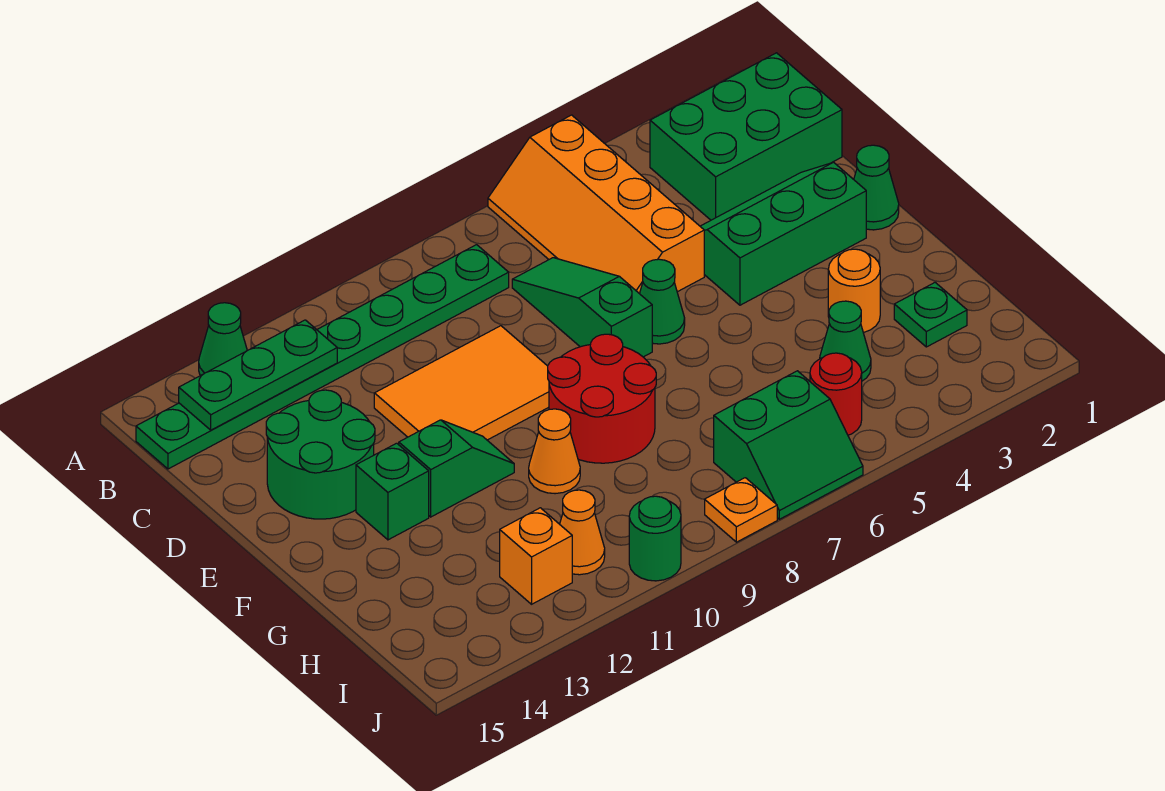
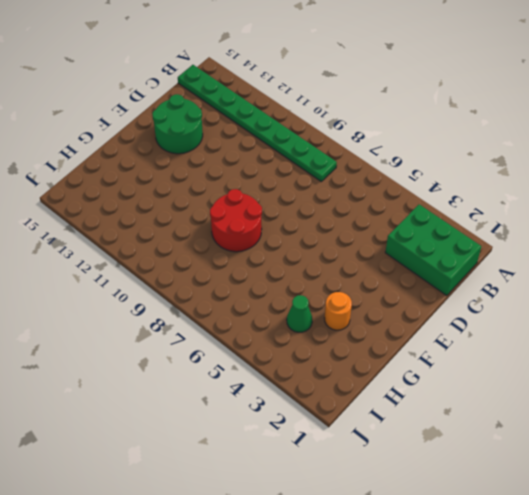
none -> orange slope A5:D6 level 1 top 5
none -> green cone A13 level 1
none -> green slope C7:E7 level 1 top E

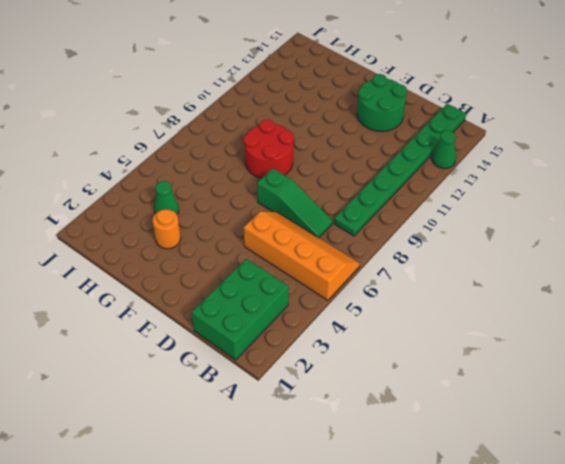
none -> green slope D2:E4 level 1 top E
none -> orange tile D9:E11 level 1
none -> green cone E1 level 1

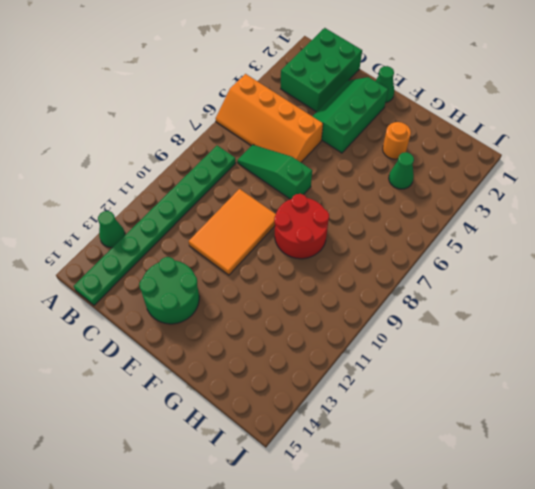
none -> green cone E6 level 1
none -> green slope F11:F12 level 1 top 12
none -> green brick F13 level 1

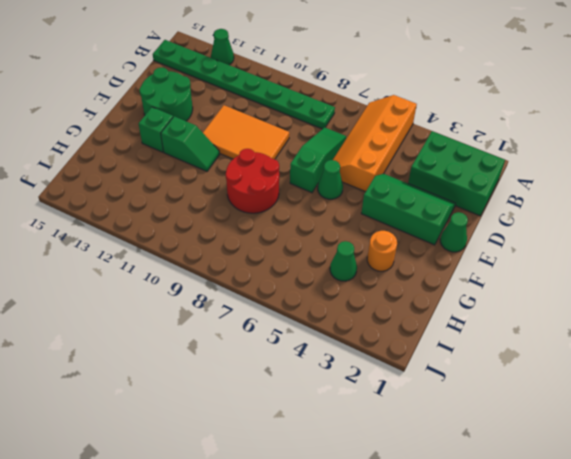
none -> orange cone G10 level 1
none -> green plate H2 level 1
none -> red round brick I5 level 1

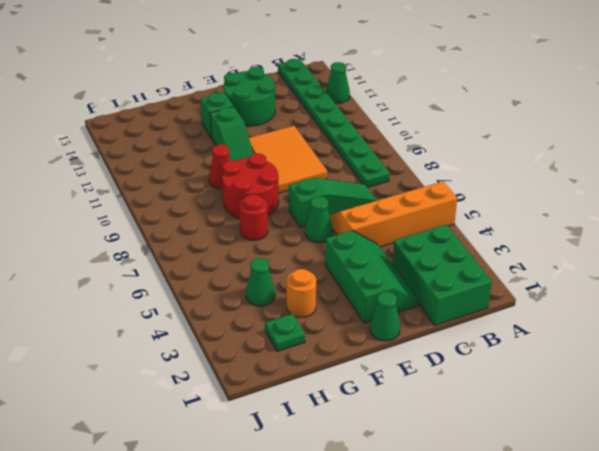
red round brick G7 level 1 -> red round brick I5 level 1
red cone G10 level 1 -> orange cone G10 level 1
none -> green slope I6:J7 level 1 top I
none -> orange cone I11 level 1
none -> orange brick I12 level 1

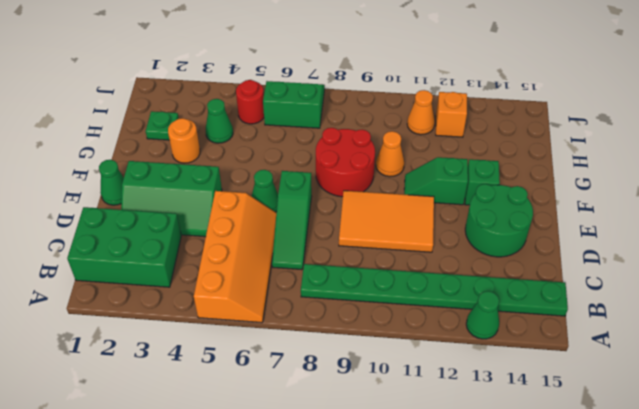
none -> orange plate J8 level 1
none -> green round brick J10 level 1
none -> green plate B12:B14 level 2

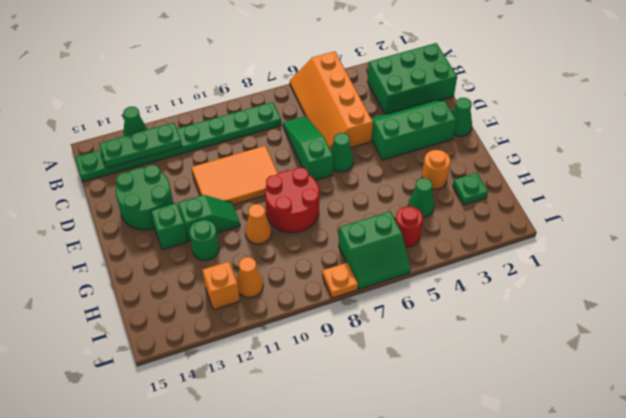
green round brick G12 level 1 -> green round brick J10 level 1

